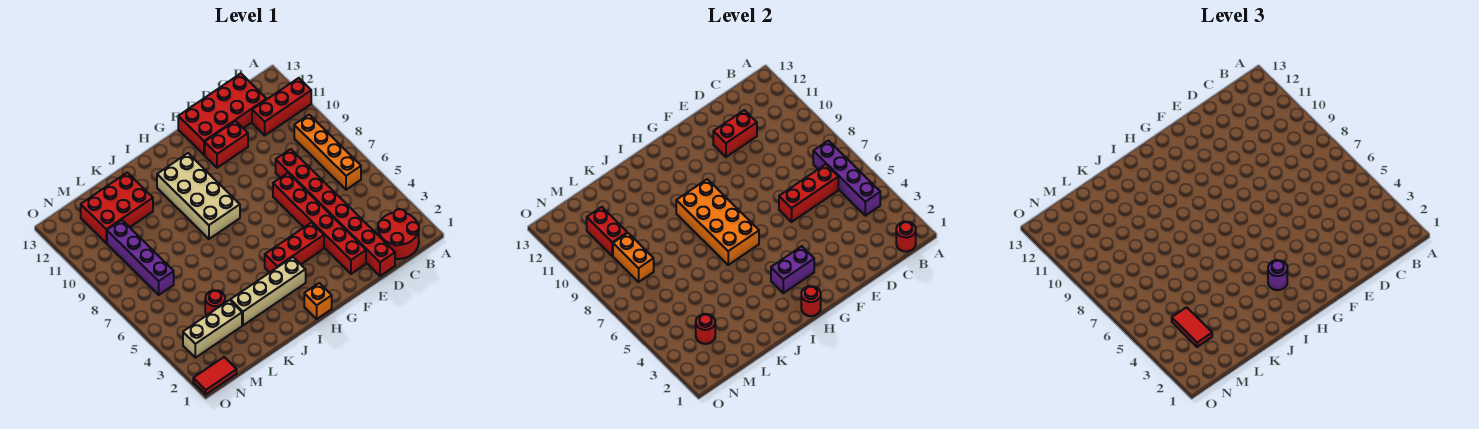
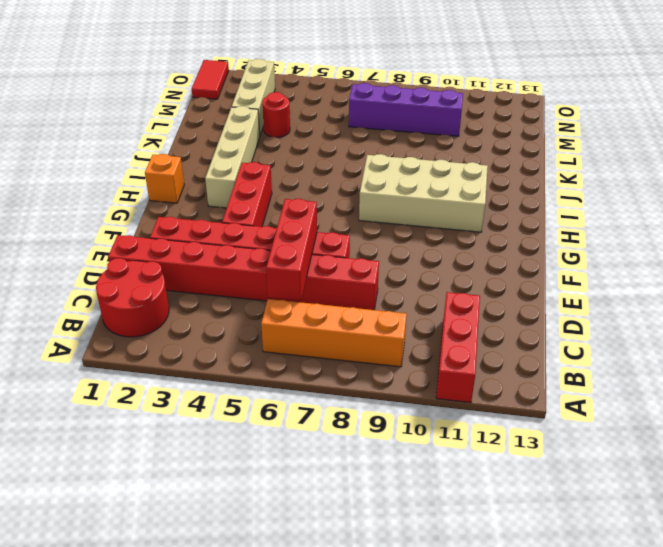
none -> red brick C12:F13 level 1
none -> red brick E11:F11 level 1
none -> red brick K11:M12 level 1

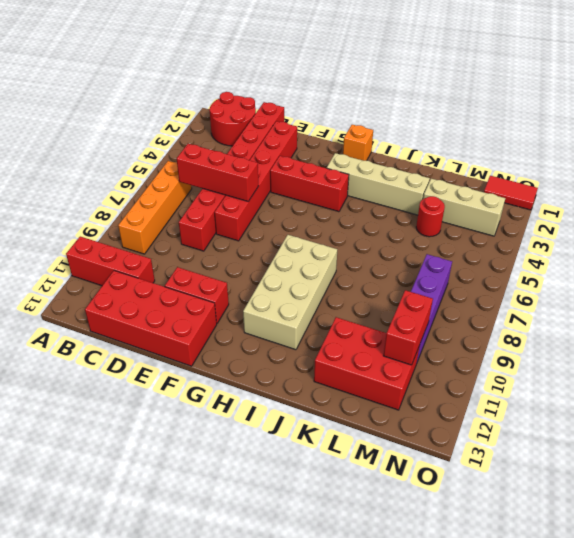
none -> red round brick B1 level 2
none -> purple brick B4:B7 level 2
none -> red brick D11:E11 level 2

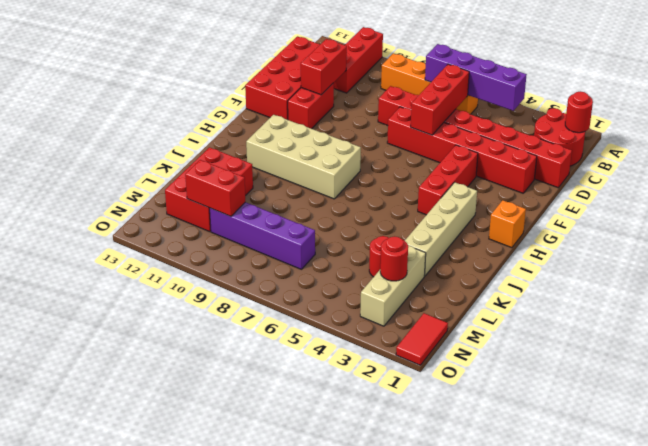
none -> purple brick G3:H3 level 2
none -> red round brick H1 level 2
none -> orange brick H6:I9 level 2

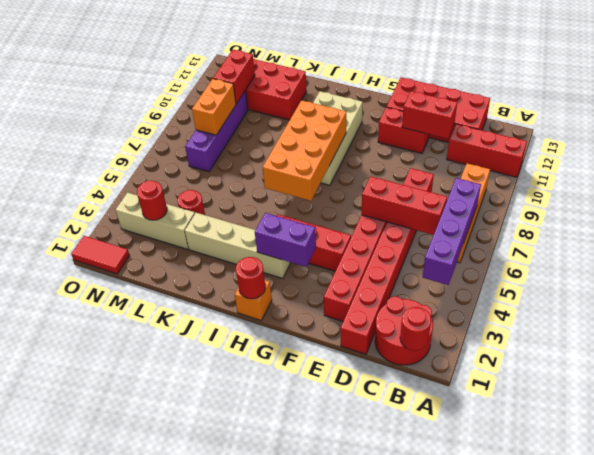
none -> purple round brick H3 level 3
none -> red tile M3:M4 level 3

